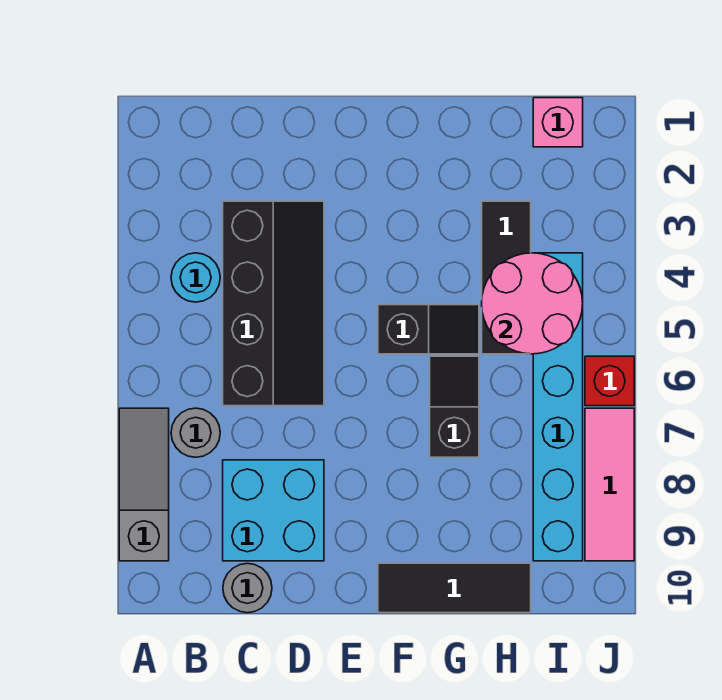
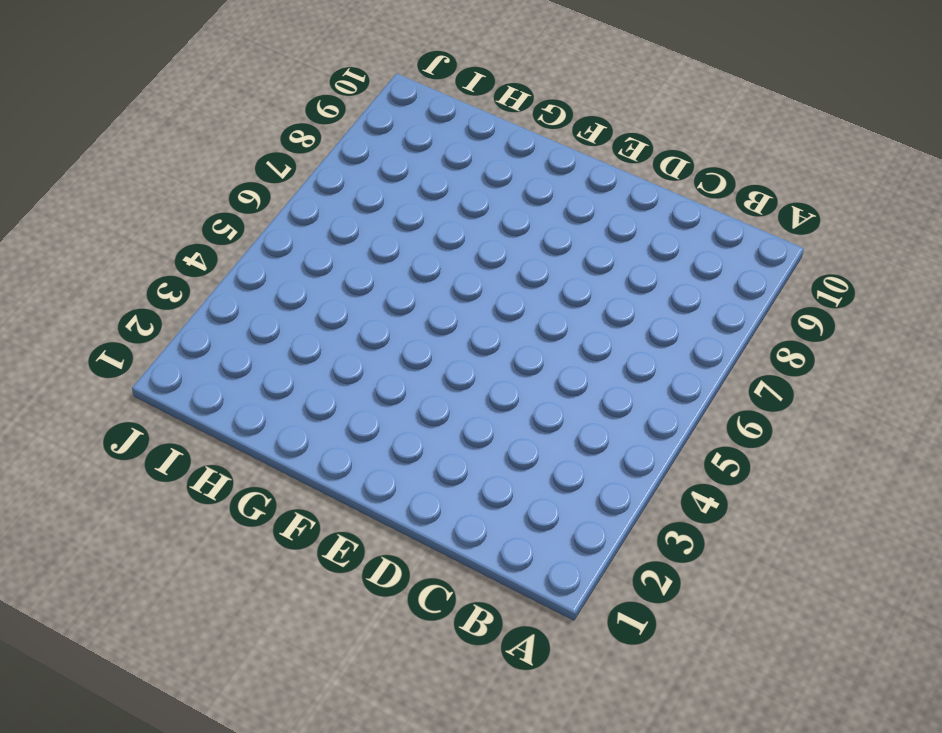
none -> grey slope A7:A9 level 1 top 9
none -> cyan round brick B4 level 1
none -> grey round brick B7 level 1

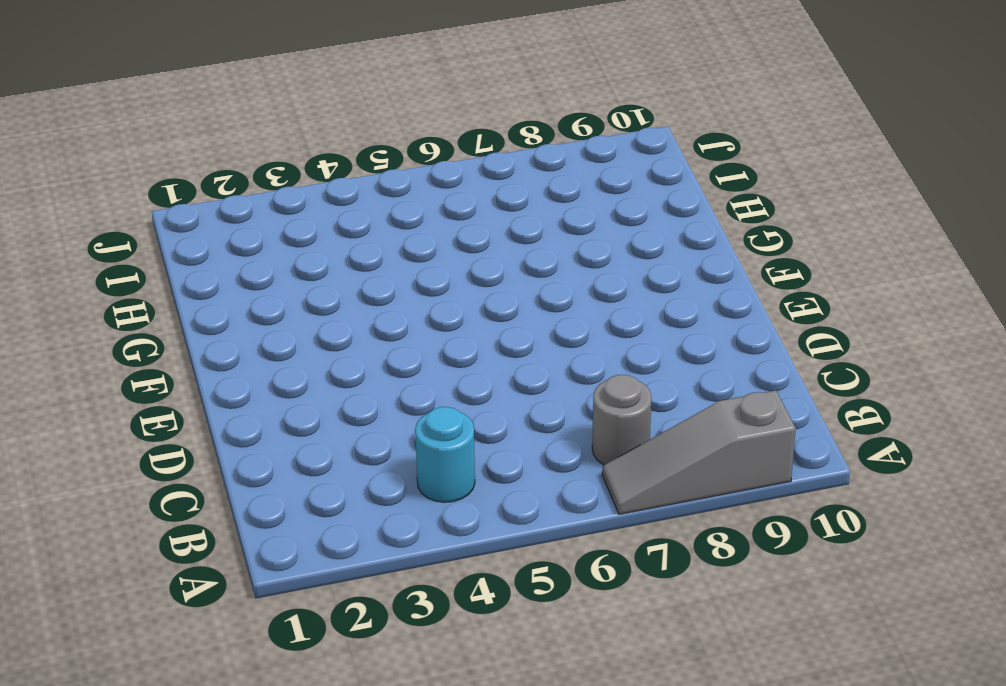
none -> black slope C3:D6 level 1 top C
none -> cyan brick C8:D9 level 1
none -> grey round brick C10 level 1

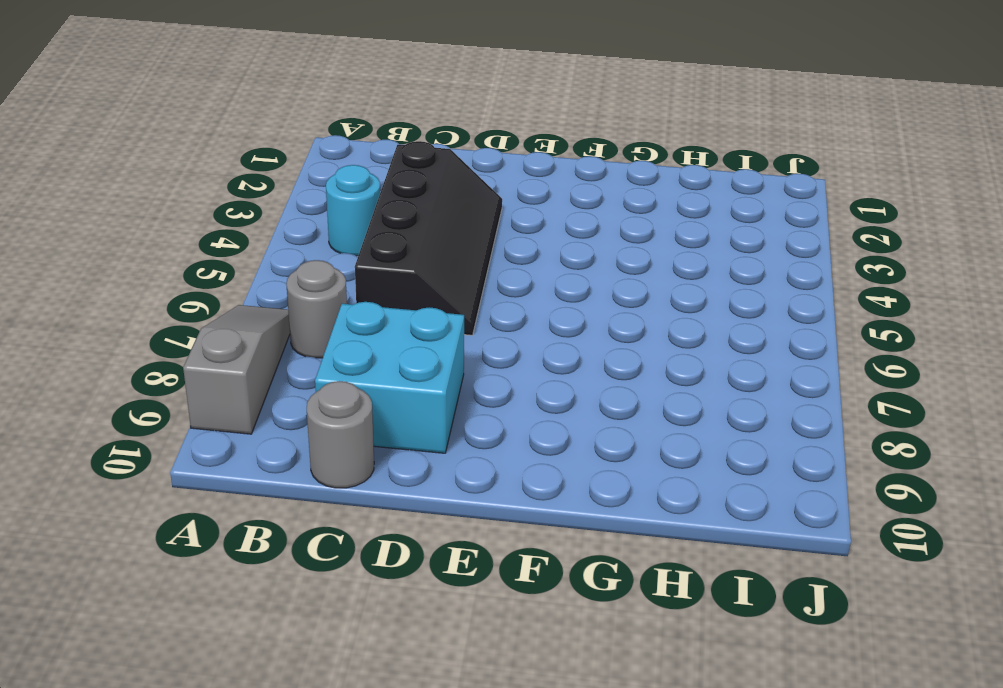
none -> black slope F5:G5 level 1 top F
none -> black tile F10:H10 level 1
none -> black slope G6:G7 level 1 top 7

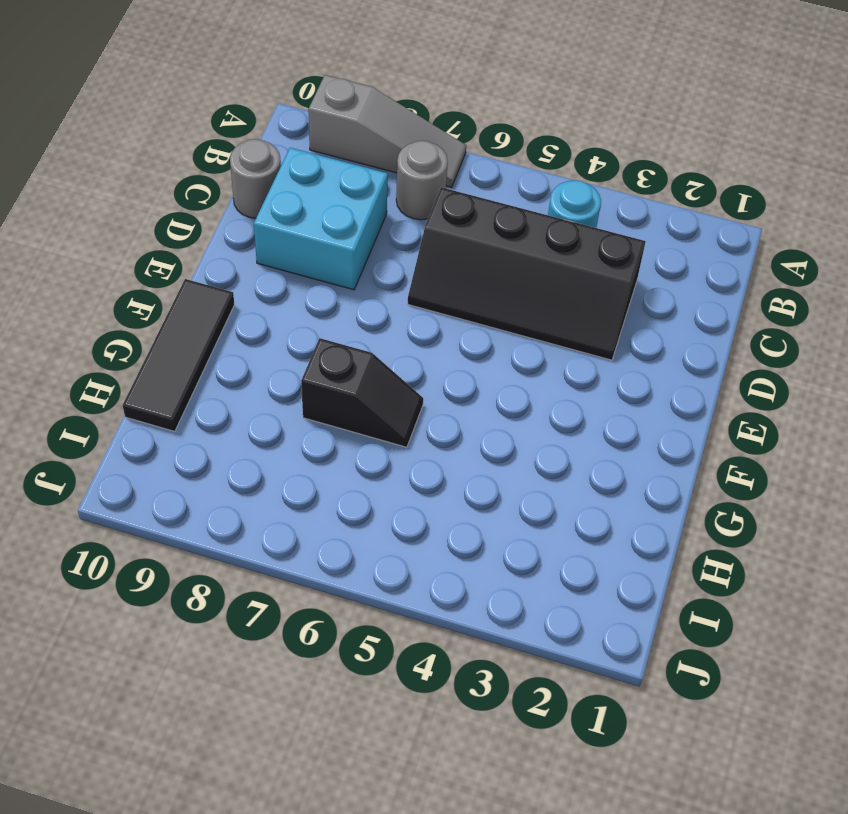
none -> black slope F5:G5 level 1 top F
none -> black tile H3:H5 level 1
none -> pink brick I1 level 1

